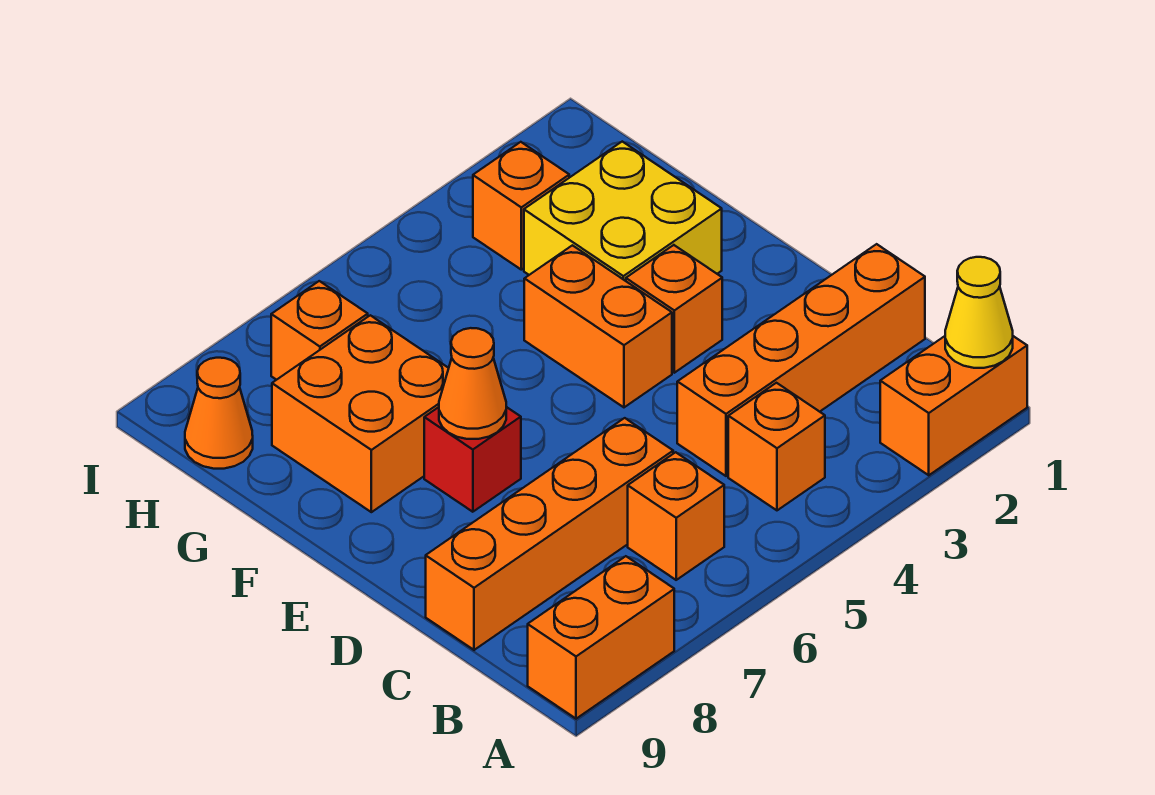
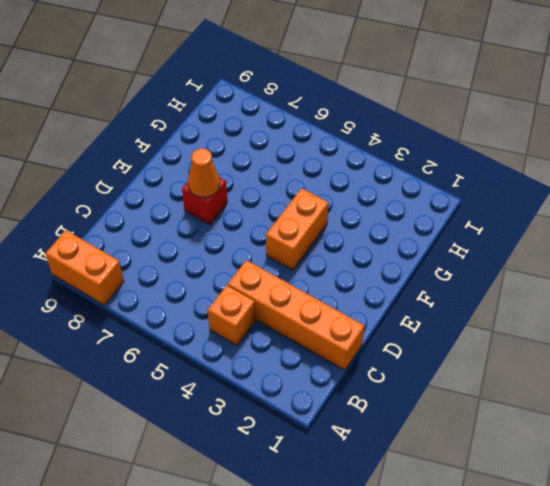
none -> orange brick A1:A2 level 1
none -> orange brick B6 level 1
none -> orange brick C6:C9 level 1

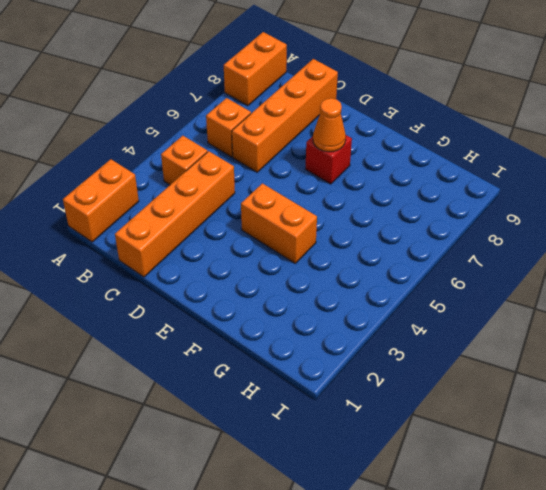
none -> orange brick E3 level 1
none -> yellow brick F2:G3 level 1
none -> orange brick F7:G8 level 1

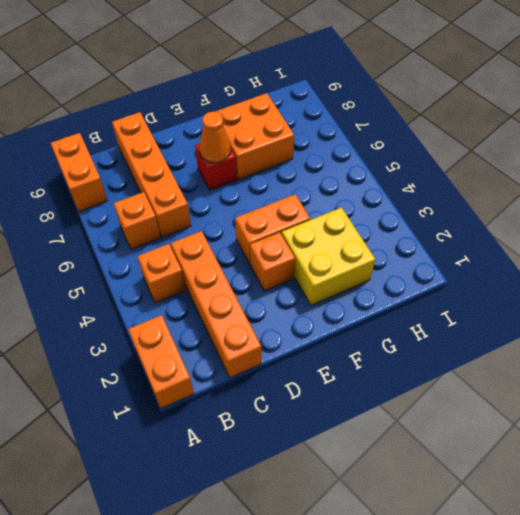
none -> orange brick H3 level 1
none -> orange brick H7 level 1
none -> orange cone H9 level 1

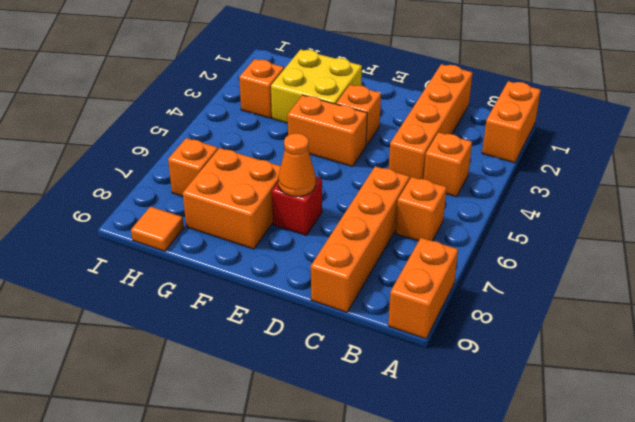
orange tile H9 level 1 -> orange cone H9 level 1
none -> yellow cone A1 level 2

